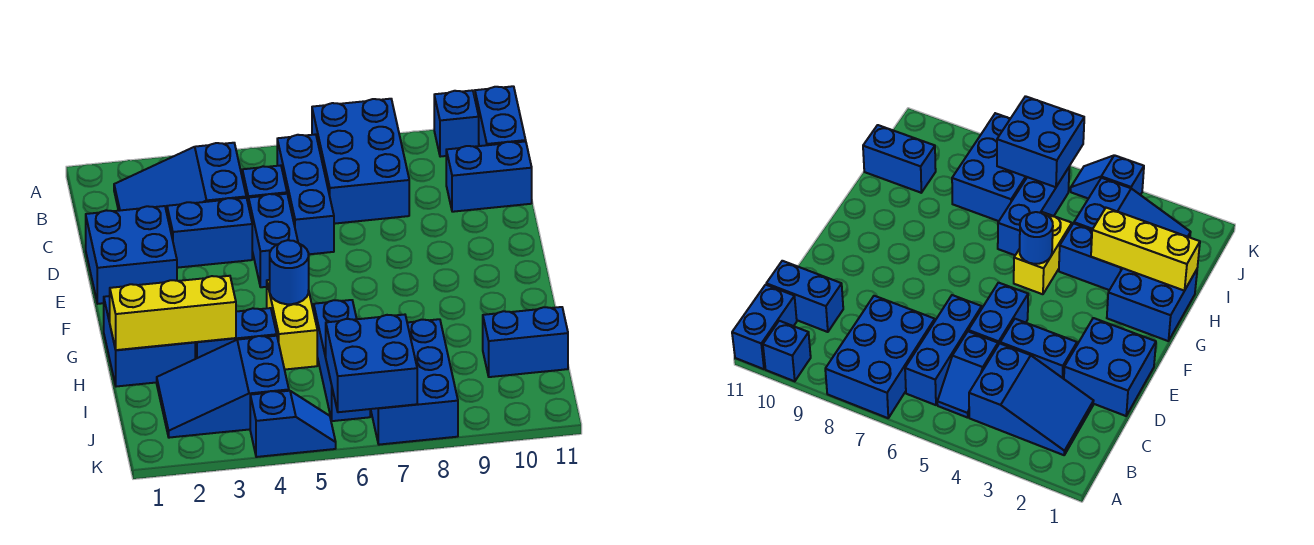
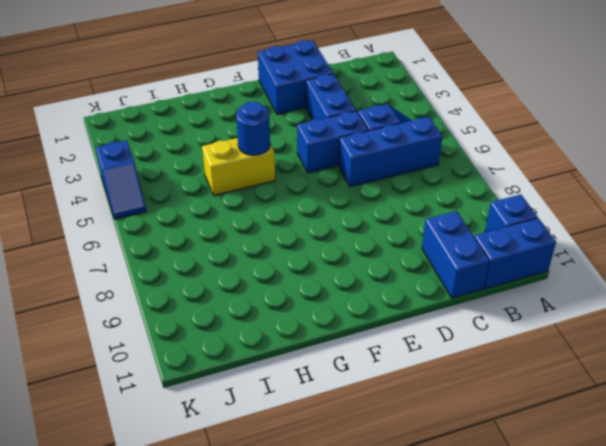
none -> blue brick A7:C8 level 1
none -> blue slope B2:C4 level 1 top 4
none -> blue brick G1:H2 level 1

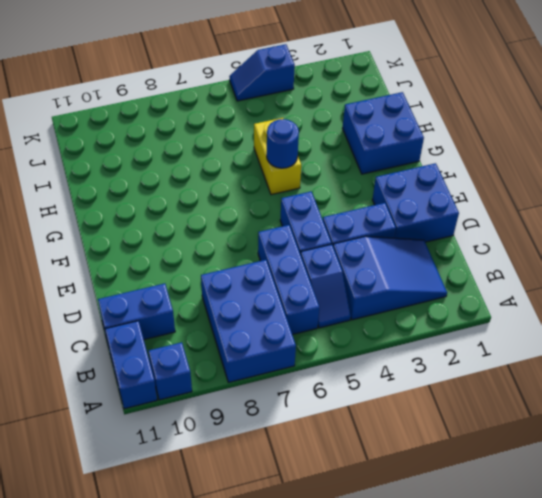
none -> blue brick H3:H4 level 1
none -> blue brick H6:J6 level 1
none -> blue slope I2:J4 level 1 top 4

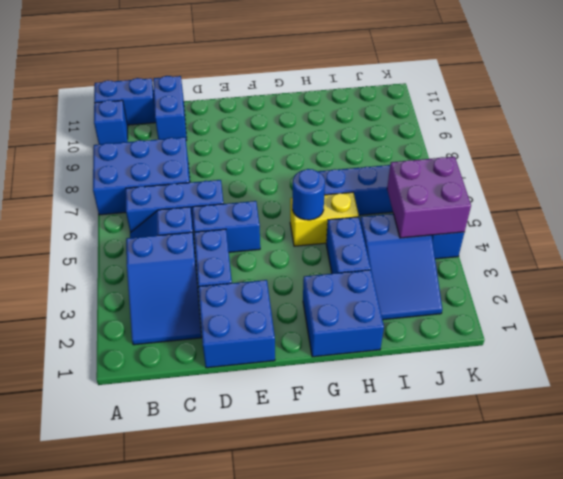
purple brick J4:K5 level 2 -> none
none -> blue brick I7:K8 level 1
none -> blue brick I10:I11 level 1
none -> yellow brick H1:H3 level 2

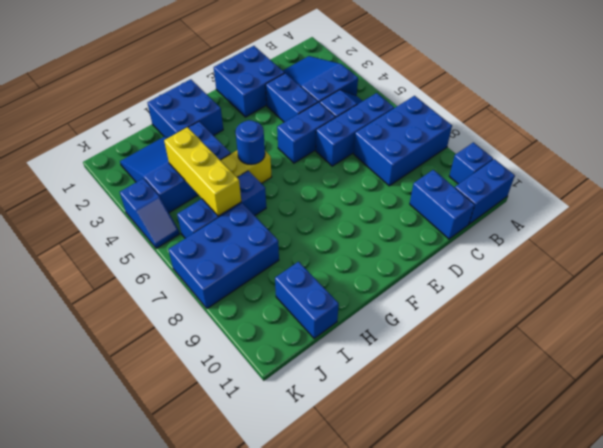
yellow brick I4:I6 level 2 -> yellow brick H1:H3 level 2
none -> blue brick J6:K7 level 2

